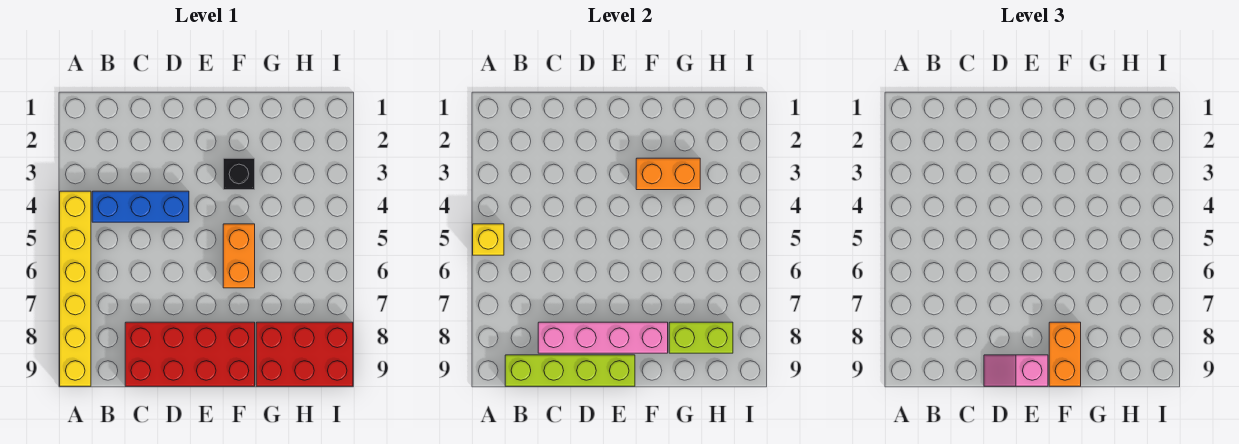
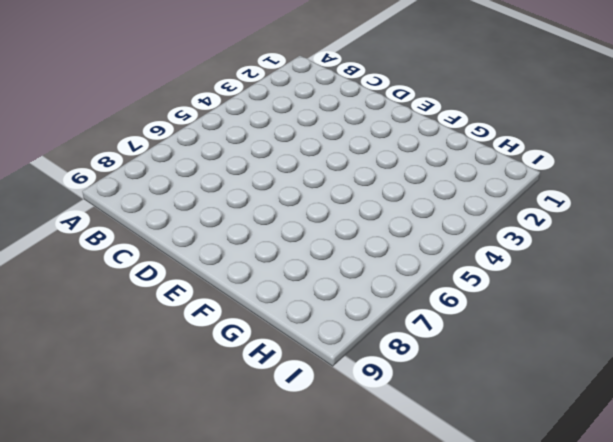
none -> yellow brick A4:A9 level 1
none -> blue brick B4:D4 level 1
none -> red brick C8:F9 level 1

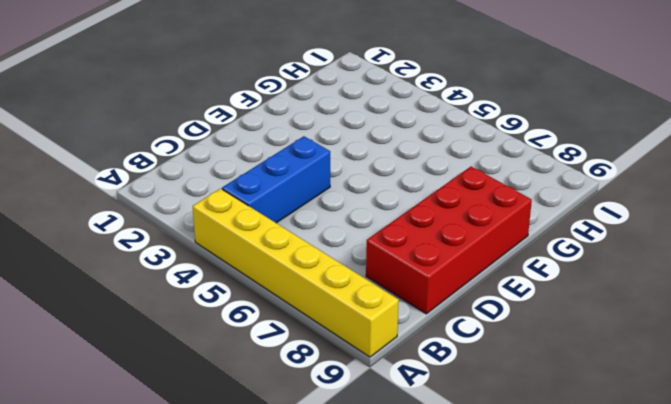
none -> black brick F3 level 1
none -> orange brick F5:F6 level 1
none -> red brick G8:I9 level 1

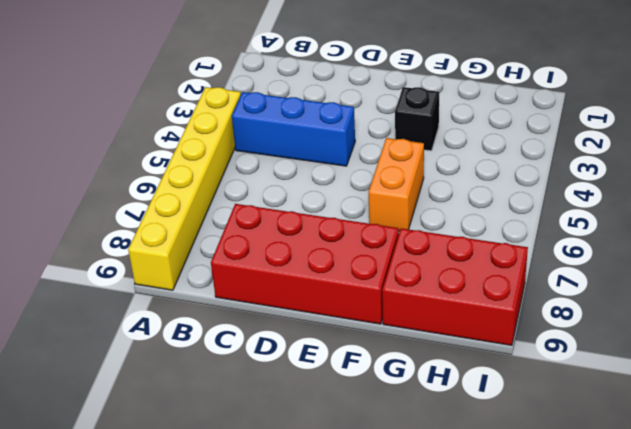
none -> yellow brick A5 level 2
none -> lime brick B9:E9 level 2
none -> pink brick C8:F8 level 2

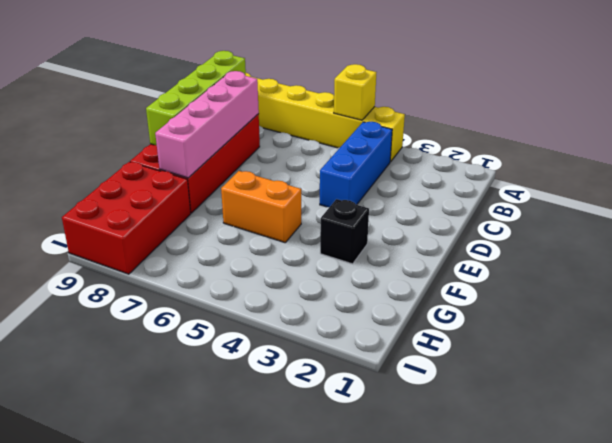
none -> orange brick F3:G3 level 2
none -> lime brick G8:H8 level 2
none -> pink slope D9:E9 level 3 top E

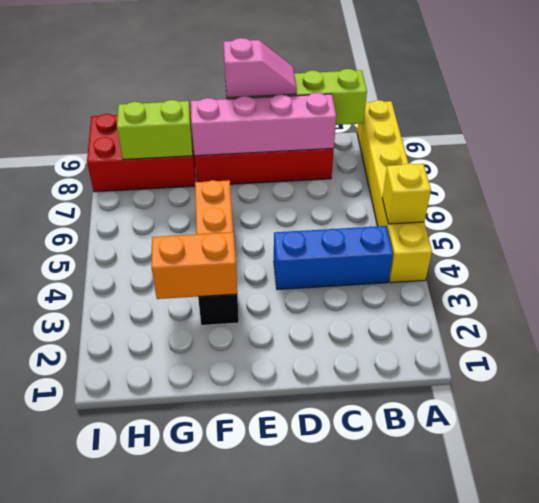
none -> orange brick F8:F9 level 3

